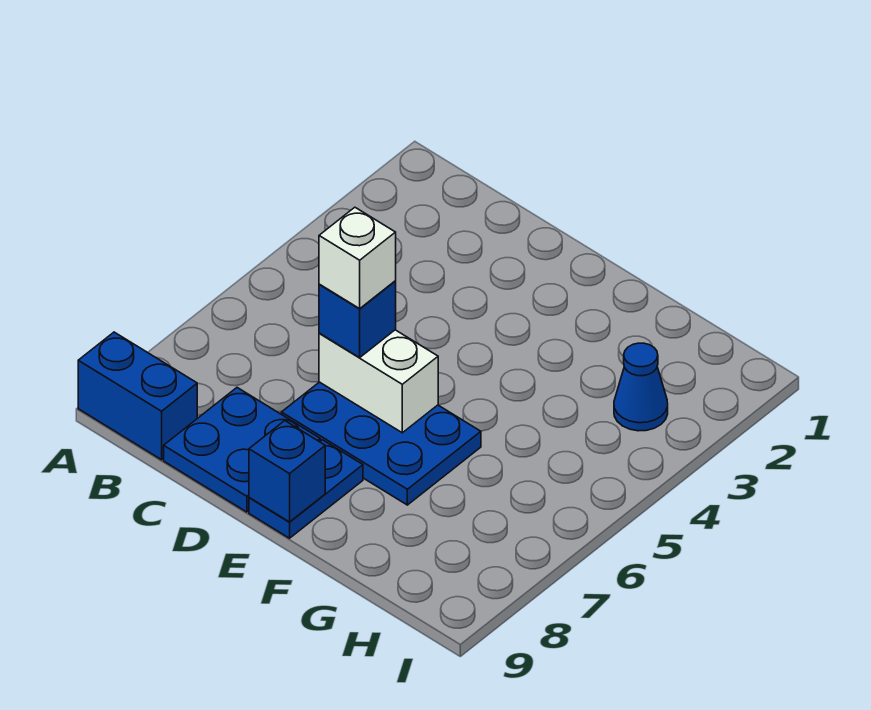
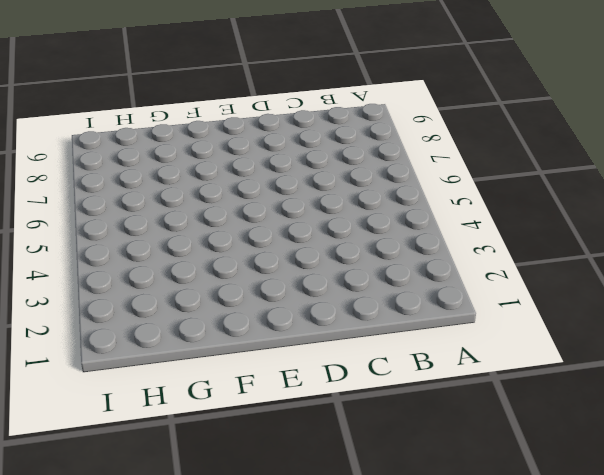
none -> blue brick A9:B9 level 1
none -> blue plate C8:D9 level 1

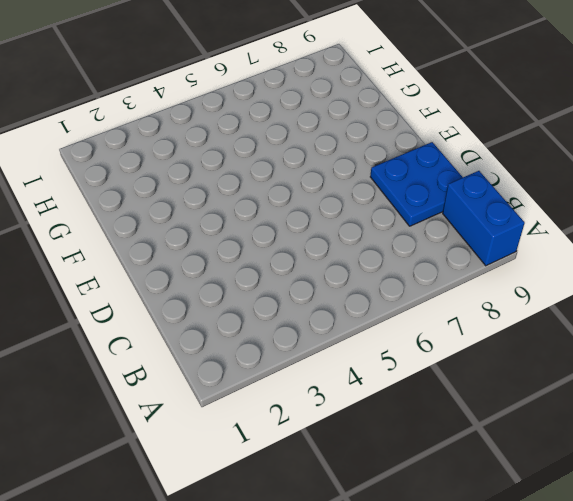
none -> blue plate D6:F7 level 1
none -> blue plate E8:E9 level 1

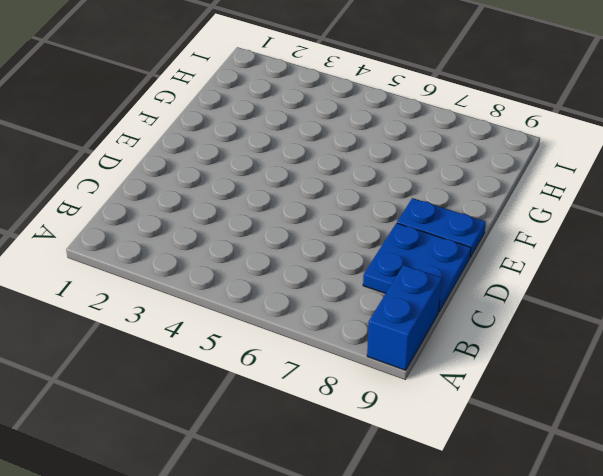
none -> blue plate D6:F7 level 1
none -> blue cone H3 level 1

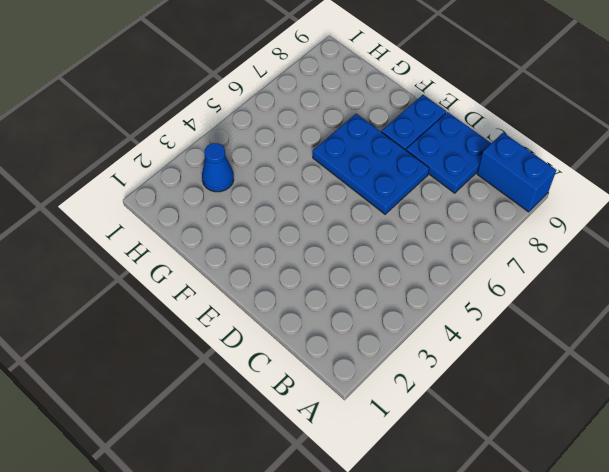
none -> white brick D6:E6 level 2
none -> blue brick E9 level 2

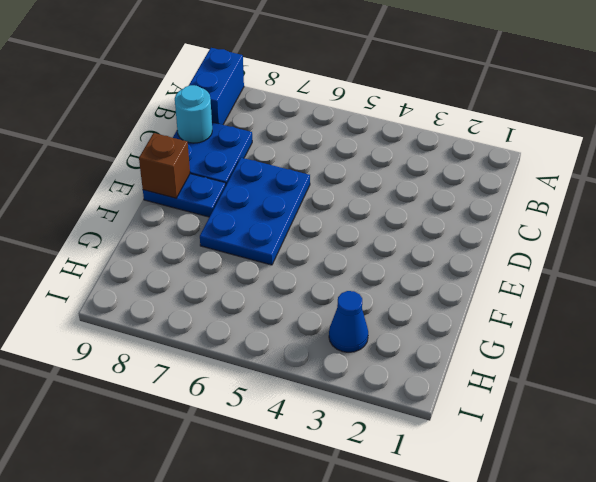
cyan round brick C9 level 2 -> none
brown brick E9 level 2 -> blue brick E9 level 2
none -> white brick D6:E6 level 2
none -> blue brick D6 level 3

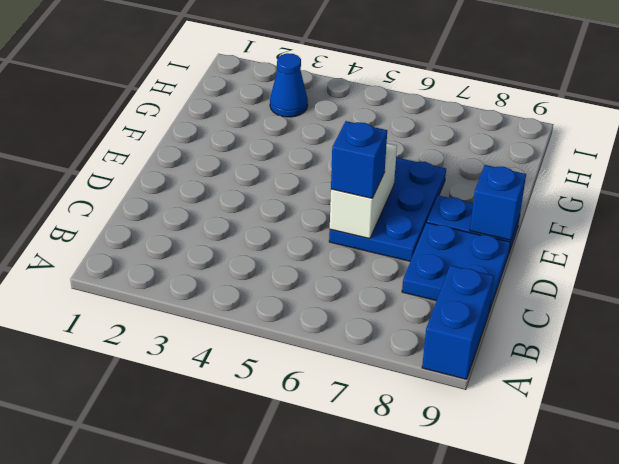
none -> white brick D6 level 4

